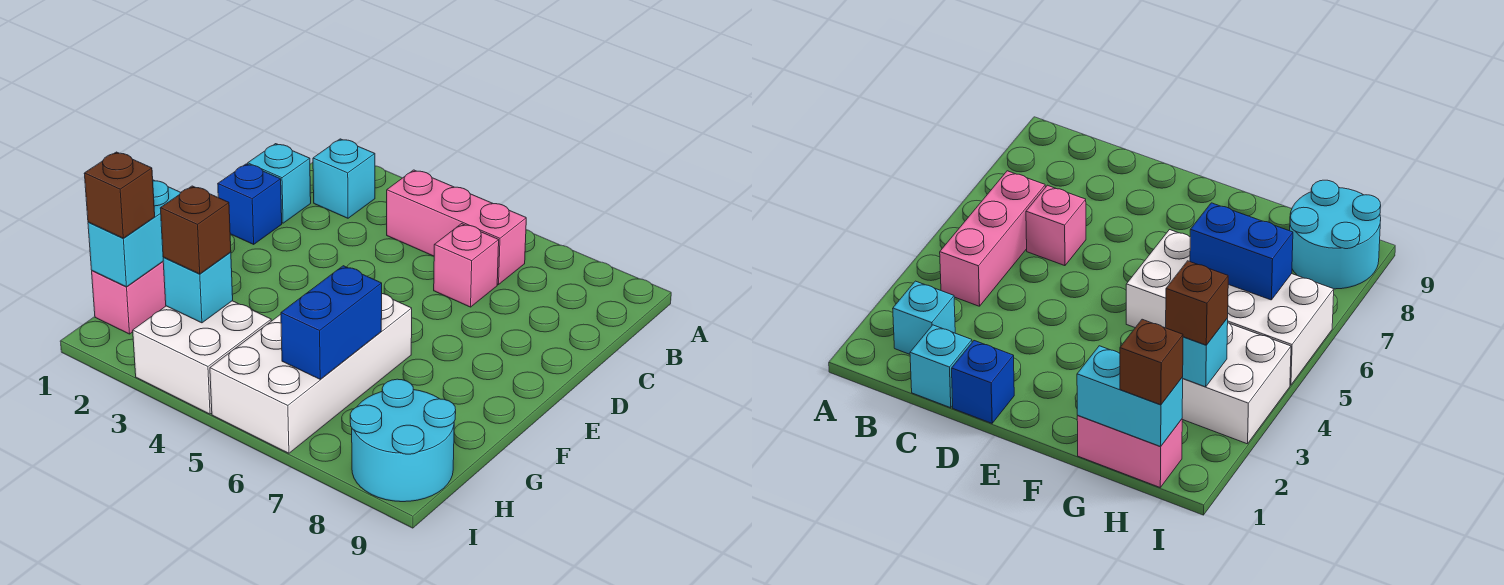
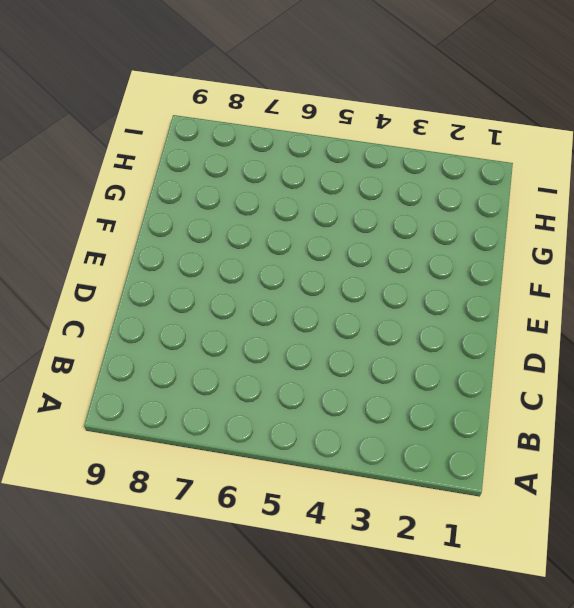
none -> cyan brick B2 level 1
none -> pink brick B4:B6 level 1
none -> cyan brick C1 level 1

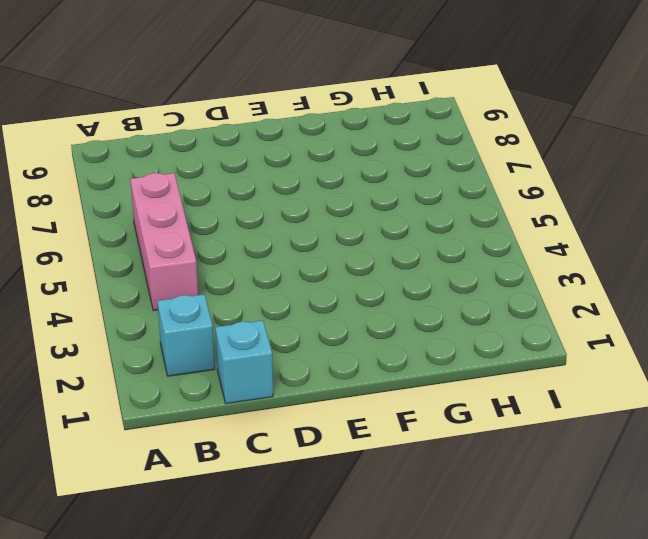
none -> pink brick C6 level 1
none -> blue brick D1 level 1
none -> white brick F5:I6 level 1

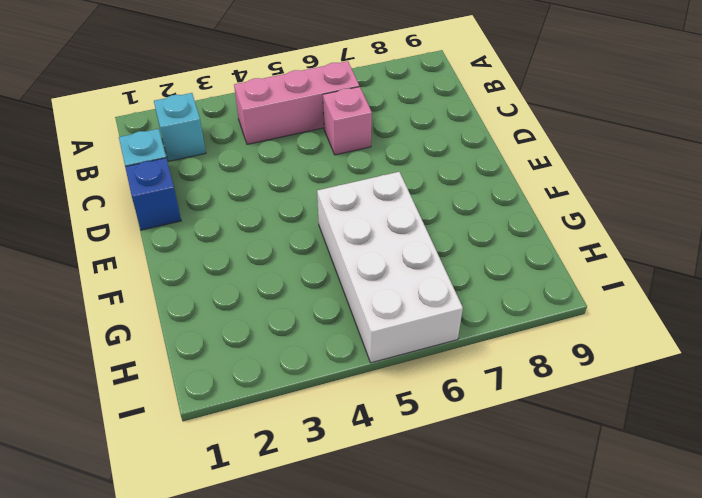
none -> pink brick G1:H1 level 1
none -> white brick H3:I4 level 1
none -> cyan round brick H8:I9 level 1

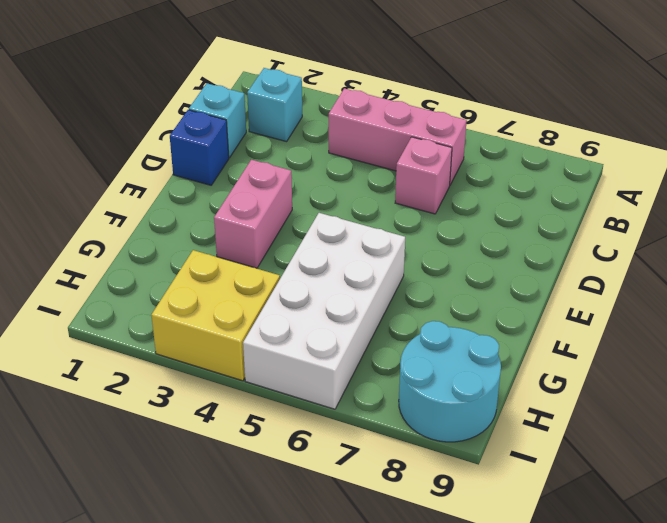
pink brick E3:F3 level 1 -> pink brick G1:H1 level 1
yellow brick H3:I4 level 1 -> white brick H3:I4 level 1
none -> cyan brick G1:H1 level 2
none -> blue brick G6:H6 level 2
none -> cyan brick H3 level 2

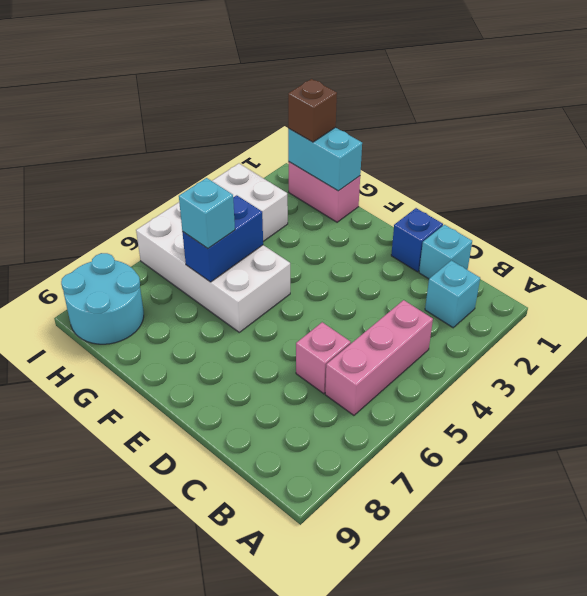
blue brick G5:G6 level 2 -> blue brick G6:H6 level 2
cyan brick G6 level 3 -> cyan brick H3 level 2
none -> brown brick H3 level 3

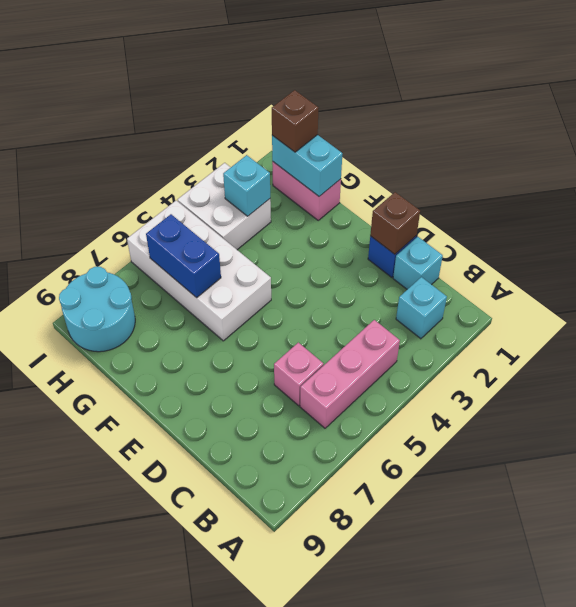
brown brick D1 level 2 -> brown brick H3 level 3

